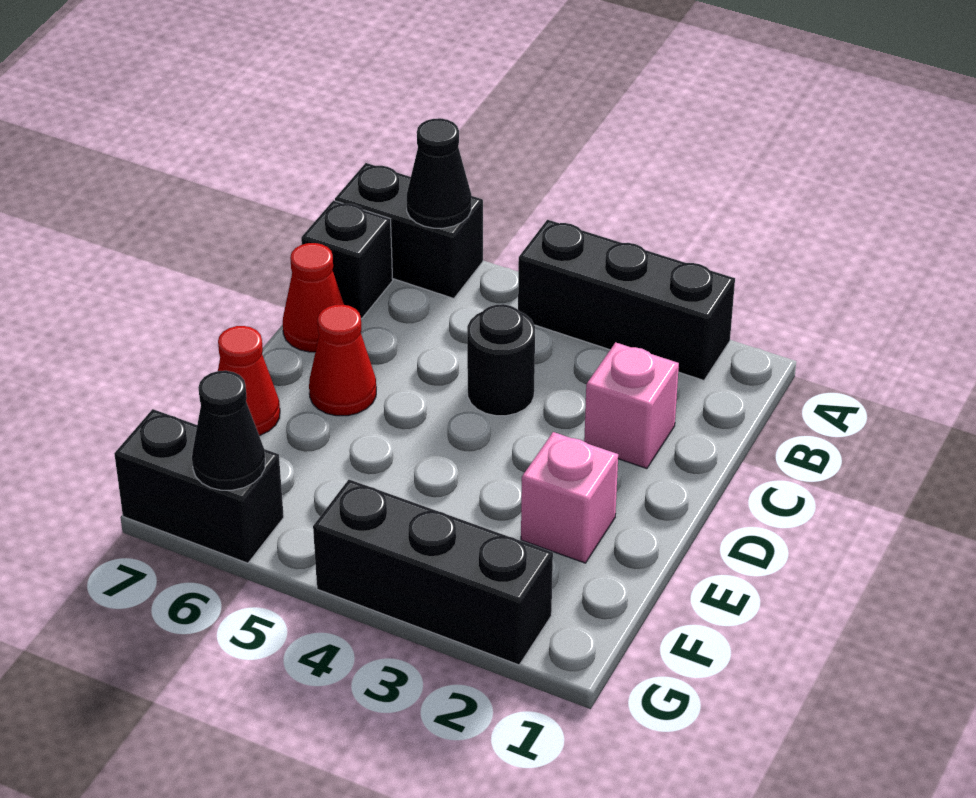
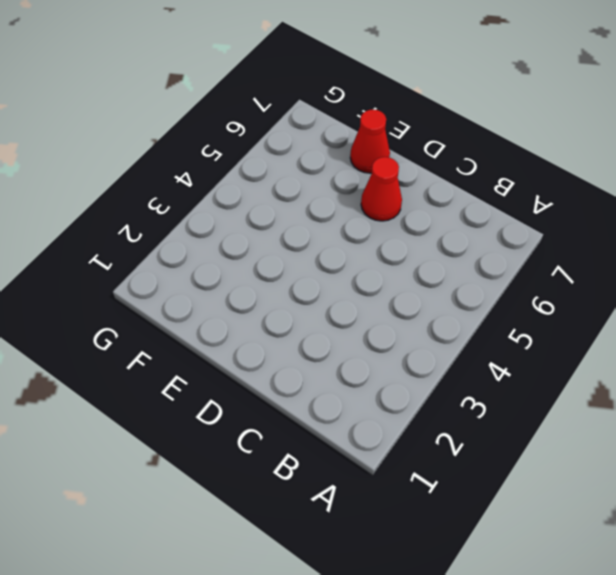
none -> black brick A2:A4 level 1
none -> black brick A6:A7 level 1
none -> black brick B7 level 1

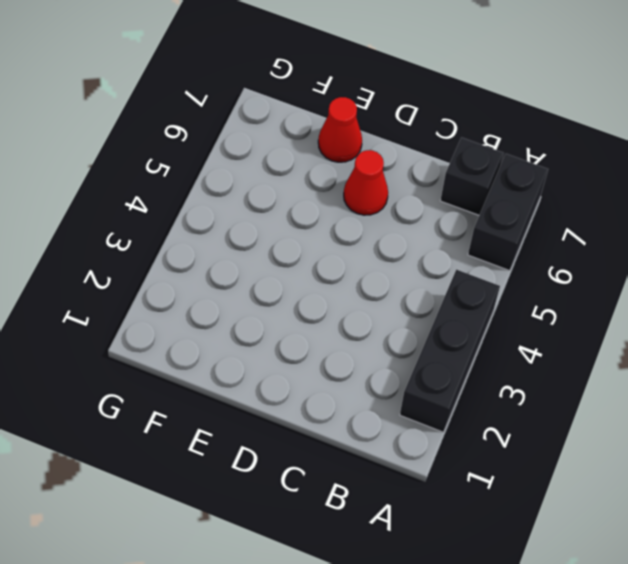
none -> pink brick C2 level 1
none -> black round brick C4 level 1
none -> red cone C7 level 1

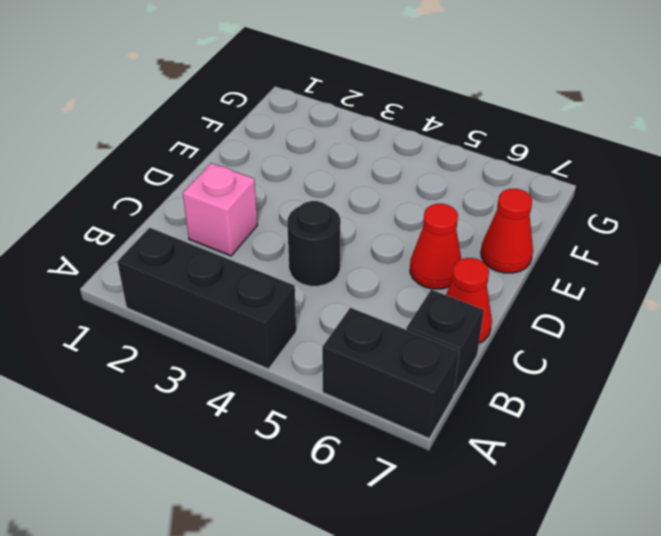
none -> pink brick E2 level 1
none -> black brick G2:G4 level 1
none -> black brick G6:G7 level 1

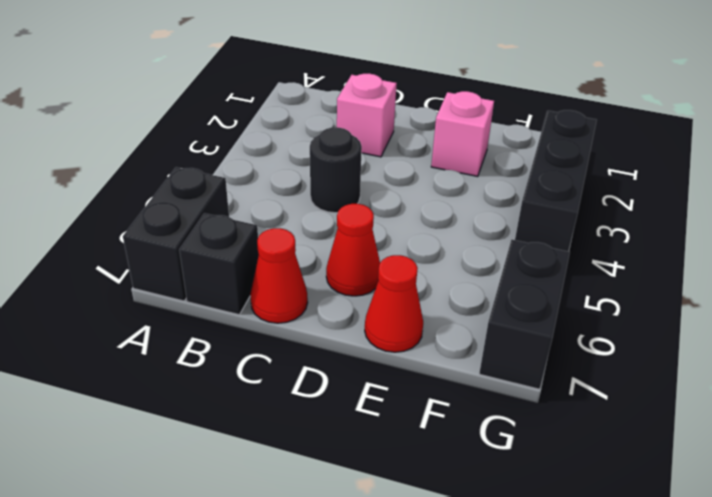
none -> black brick A2:A4 level 1
none -> black cone A6 level 2
none -> black cone G6 level 2

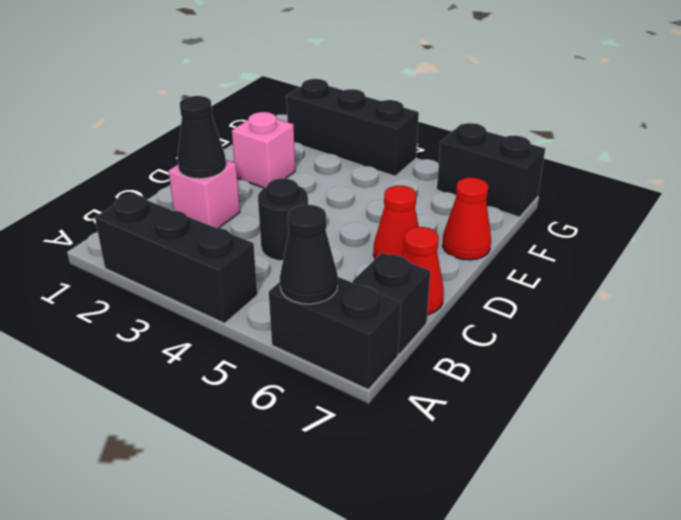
black cone C2 level 2 -> black cone G6 level 2

